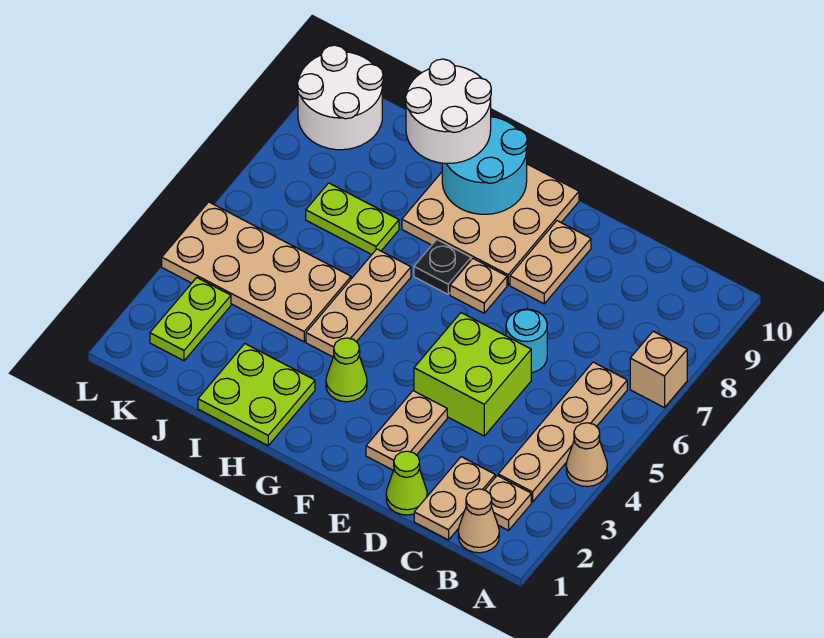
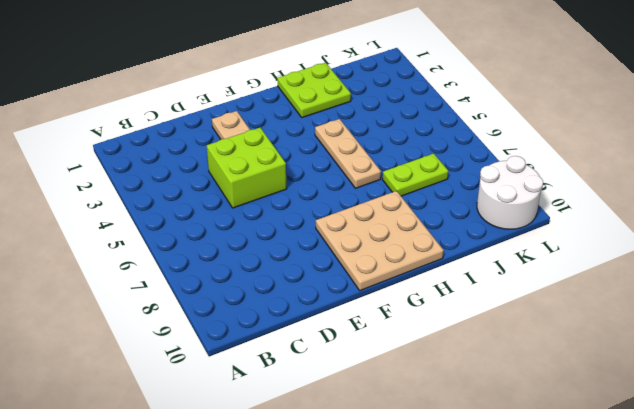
none -> tan cone A4 level 1
none -> tan brick A7 level 1
none -> tan cone B1 level 1

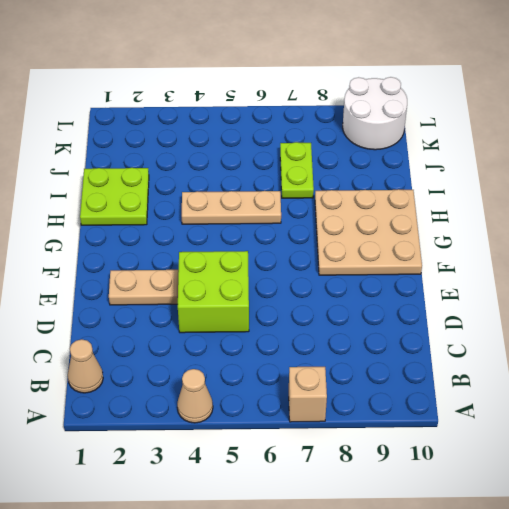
none -> tan plate B2 level 1
none -> tan plate B3:B6 level 1
none -> tan plate C1:C2 level 1

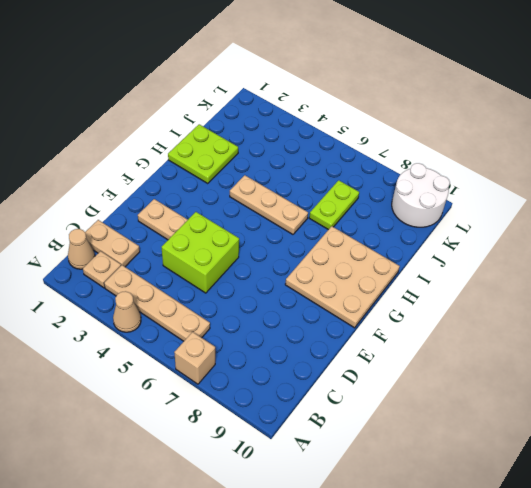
none -> lime cone D1 level 1
none -> cyan round brick D6 level 1
none -> tan plate E8:E9 level 1

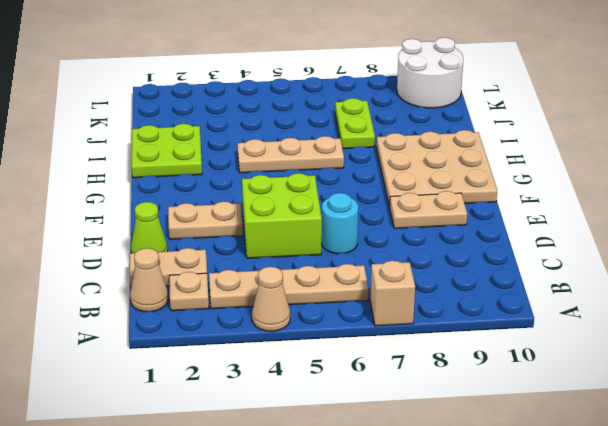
none -> tan plate F7 level 1
none -> lime cone G3 level 1
none -> black plate G7 level 1

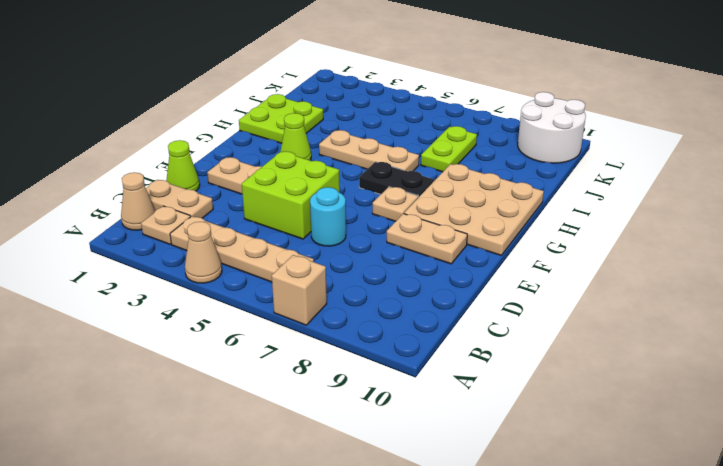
black plate G6:G7 level 1 -> black plate G7 level 1
none -> tan plate I4:L5 level 1
none -> lime plate K2:K3 level 1
none -> cyan round brick G9:H10 level 2

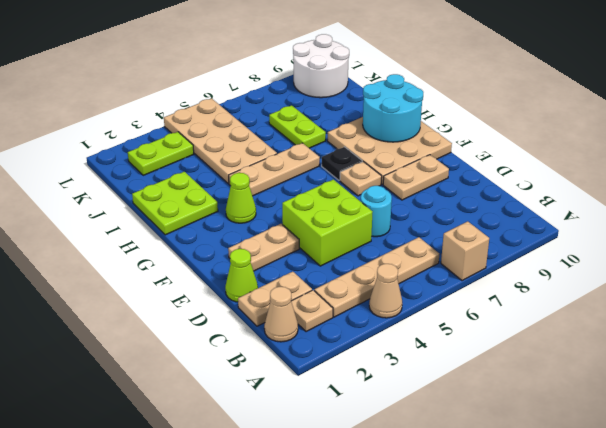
none -> white round brick H9:I10 level 3

